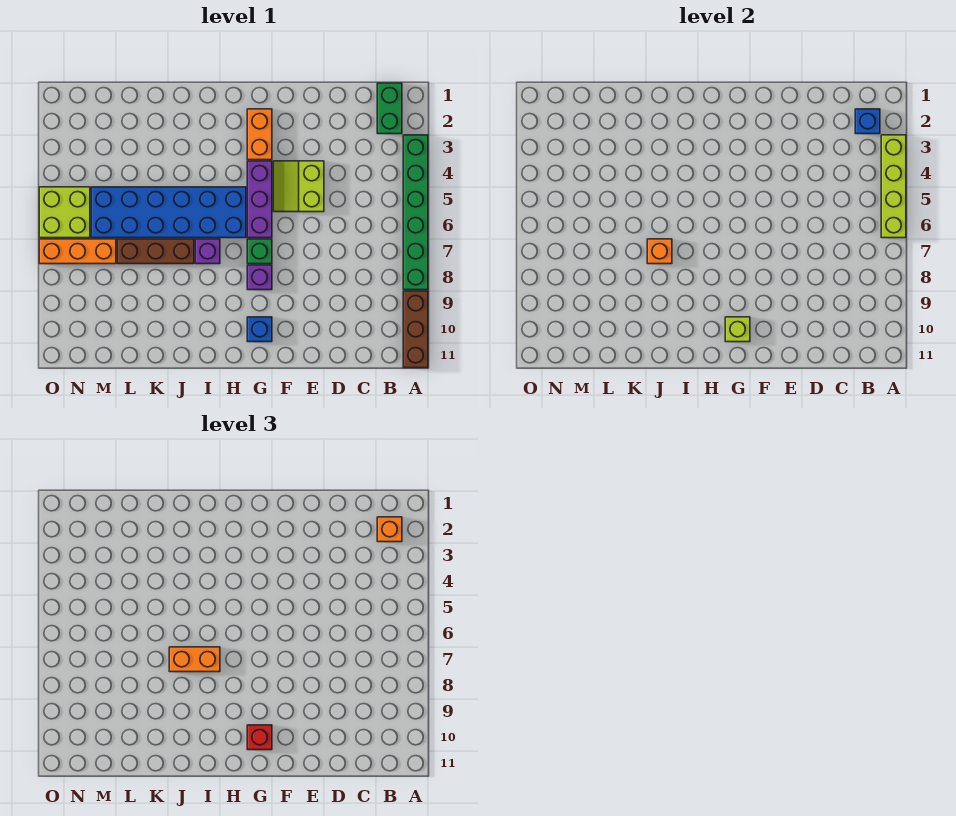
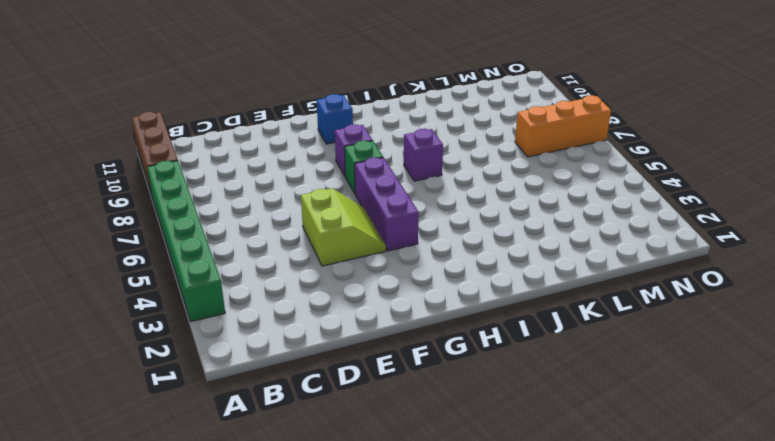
none -> green brick B1:B2 level 1
none -> orange brick G2:G3 level 1
none -> blue brick H5:M6 level 1

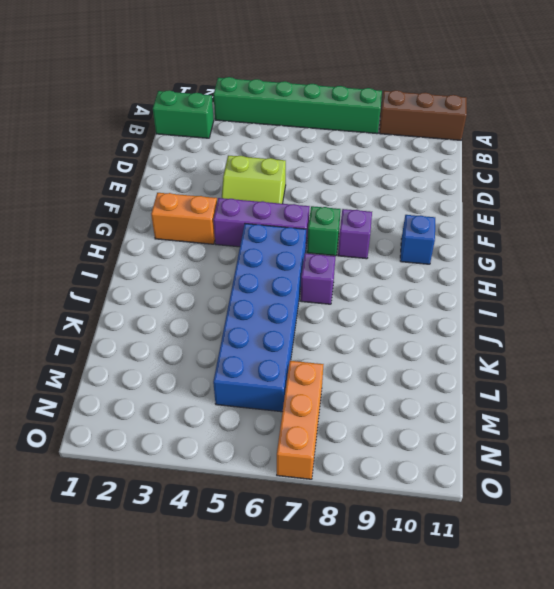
none -> brown brick J7:L7 level 1
none -> lime brick N5:O6 level 1
none -> lime brick A3:A6 level 2

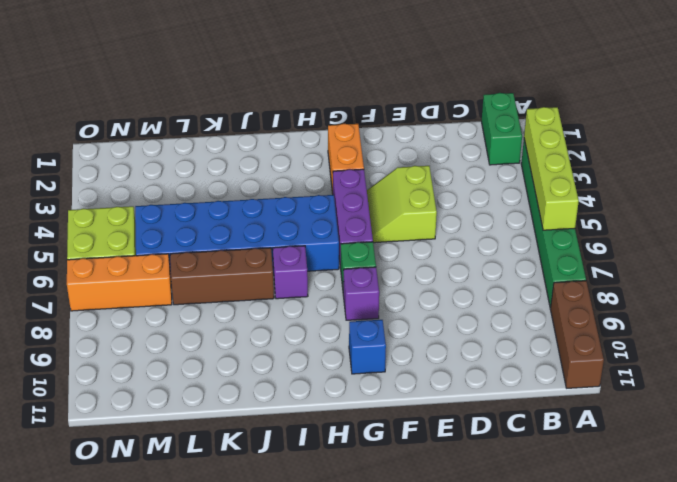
none -> blue brick B2 level 2
none -> lime brick G10 level 2
none -> orange brick J7 level 2

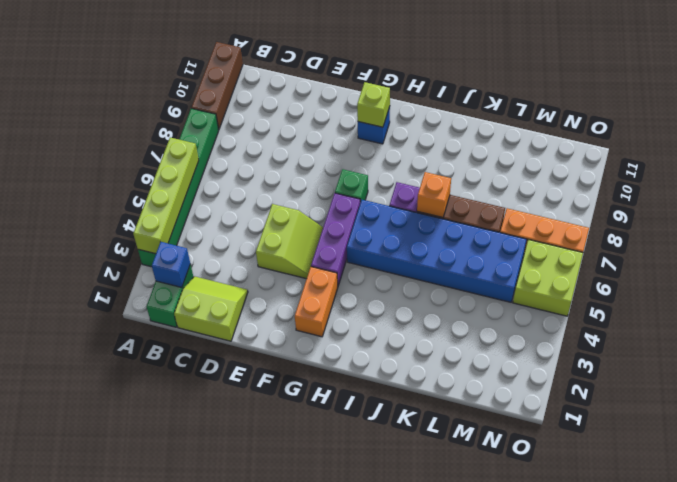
lime slope C1:D2 level 1 top 1 -> none
none -> purple brick G8 level 1
none -> orange brick B2 level 3
none -> red brick G10 level 3

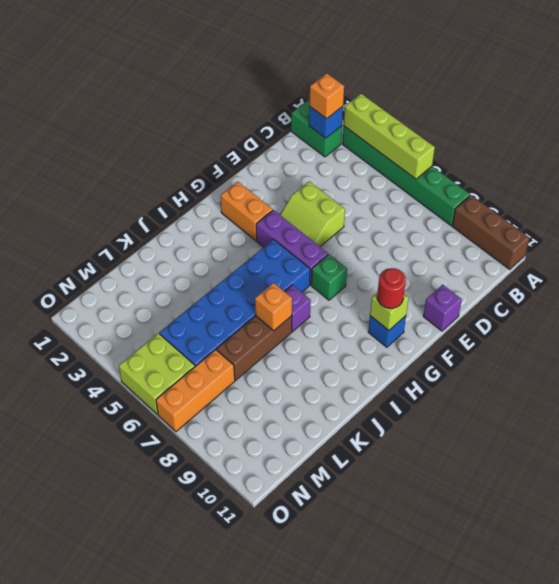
purple brick E11 level 1 -> purple brick G8 level 1
red round brick G10 level 3 -> red brick G10 level 3
none -> orange brick I7:J7 level 3

